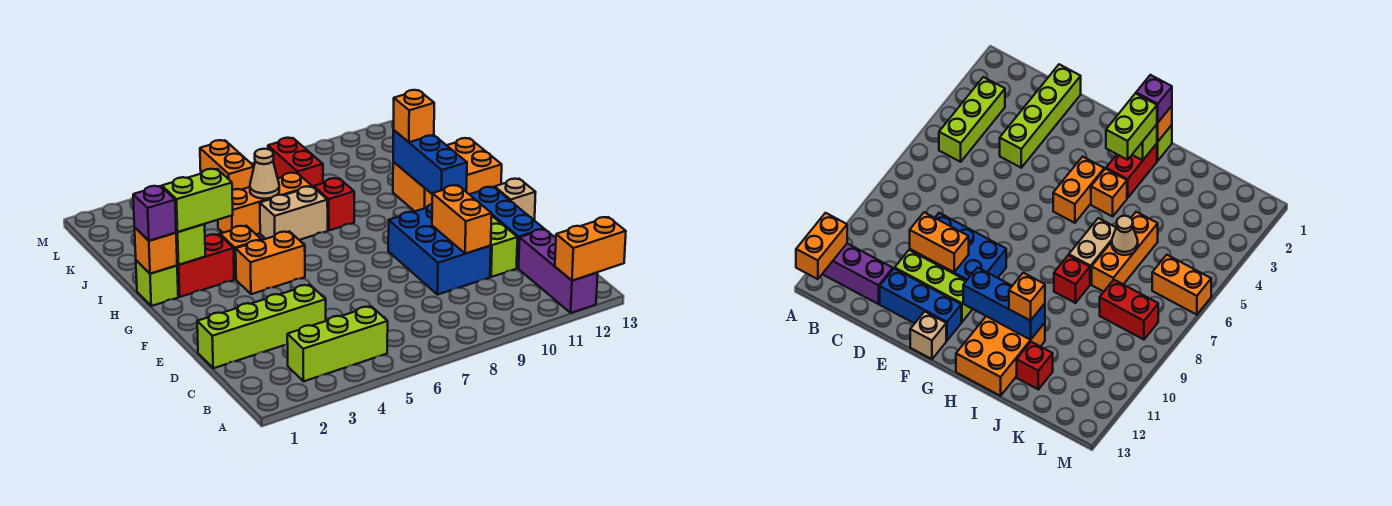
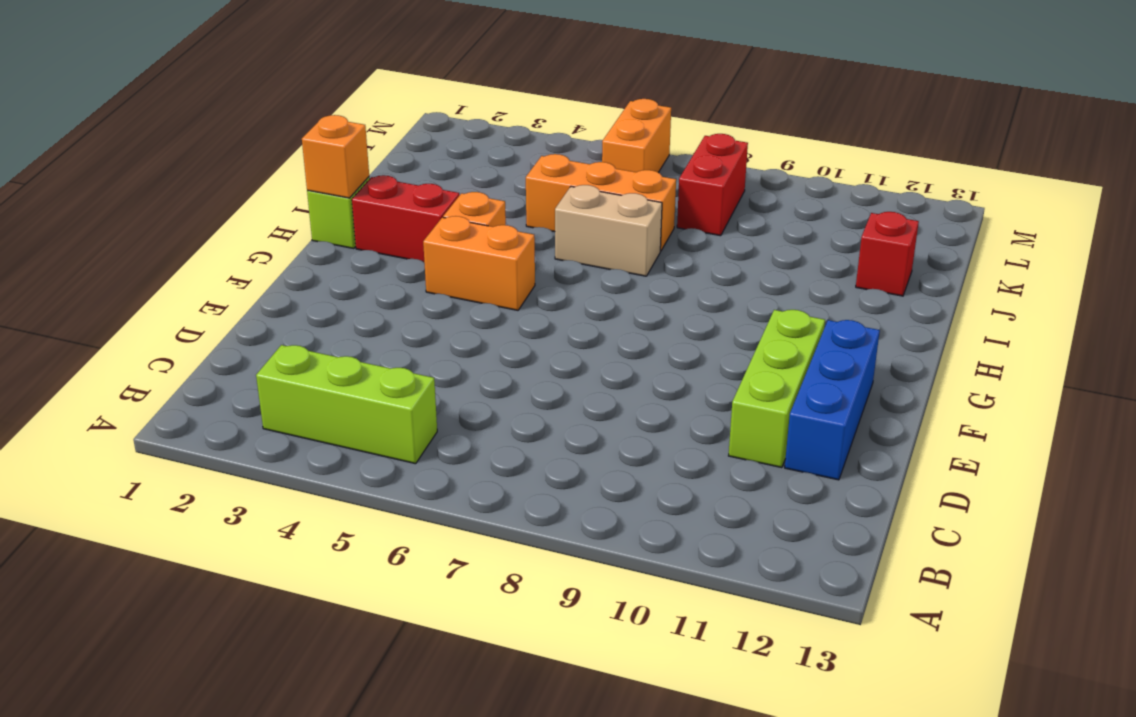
none -> purple brick A12:C12 level 1
none -> lime brick D1:D4 level 1
none -> blue brick D9:F10 level 1

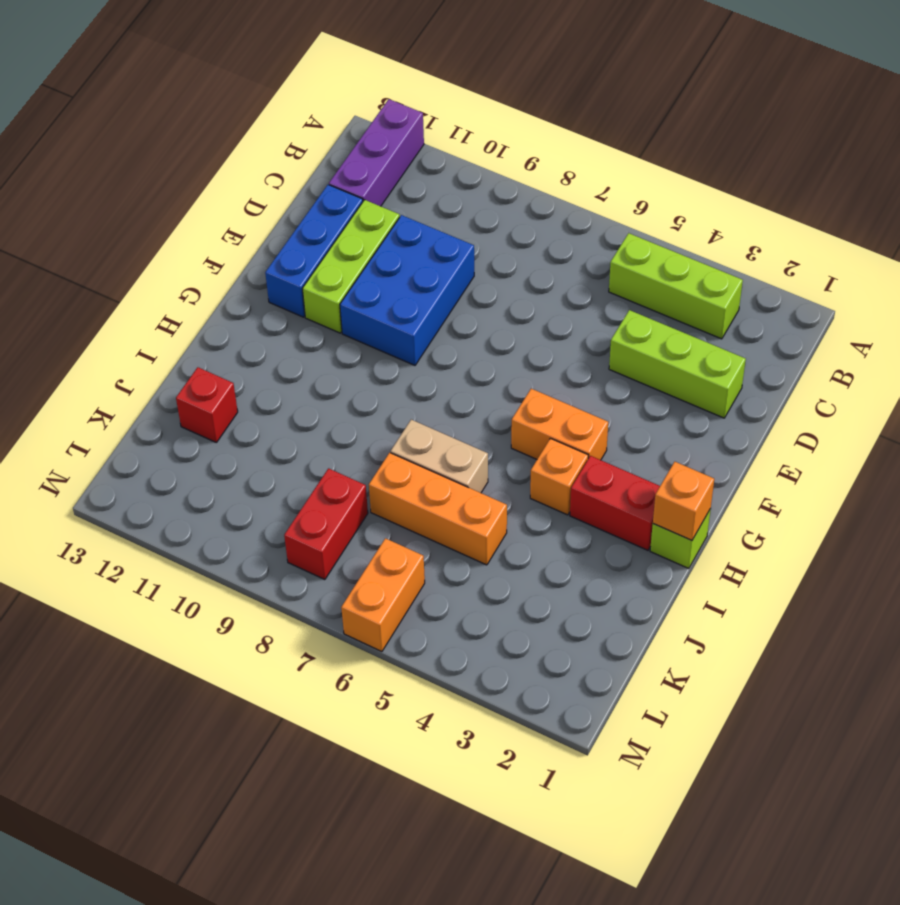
lime brick D2:D4 level 1 -> lime brick D1:D4 level 1
none -> tan brick F13 level 1
none -> orange brick H11:I13 level 1
none -> red brick I8 level 1

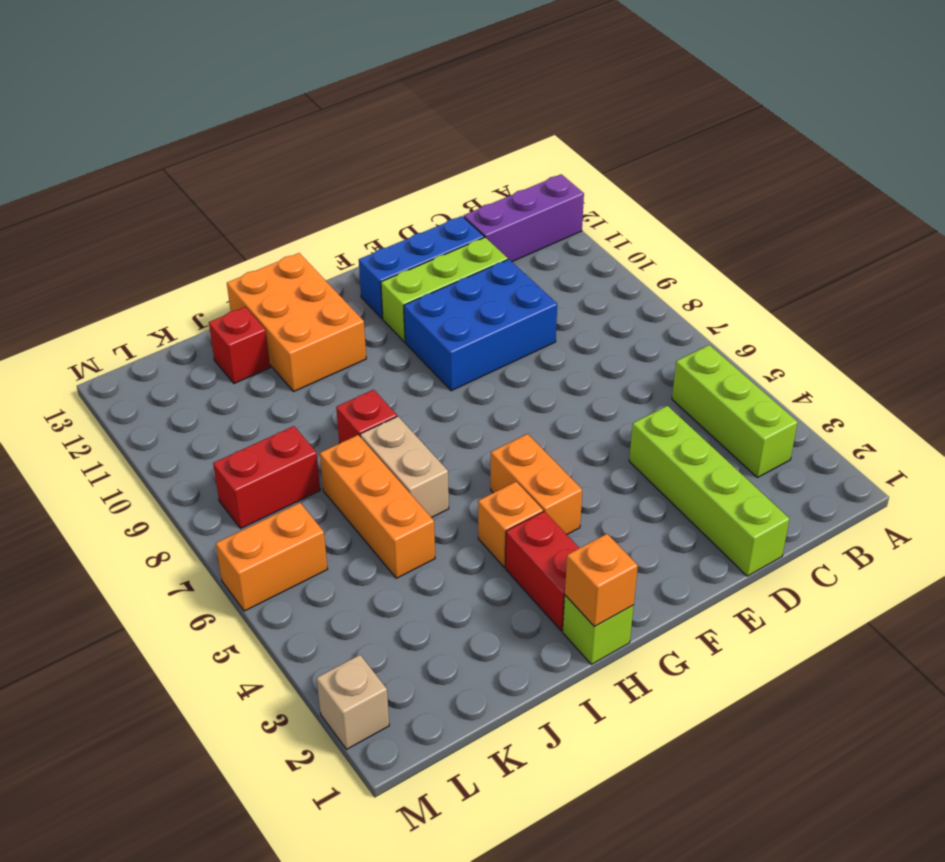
tan brick M2 level 1 -> tan brick F13 level 1
none -> orange brick A12:A13 level 2
none -> orange brick D10:E10 level 2
none -> blue brick G11:I11 level 2

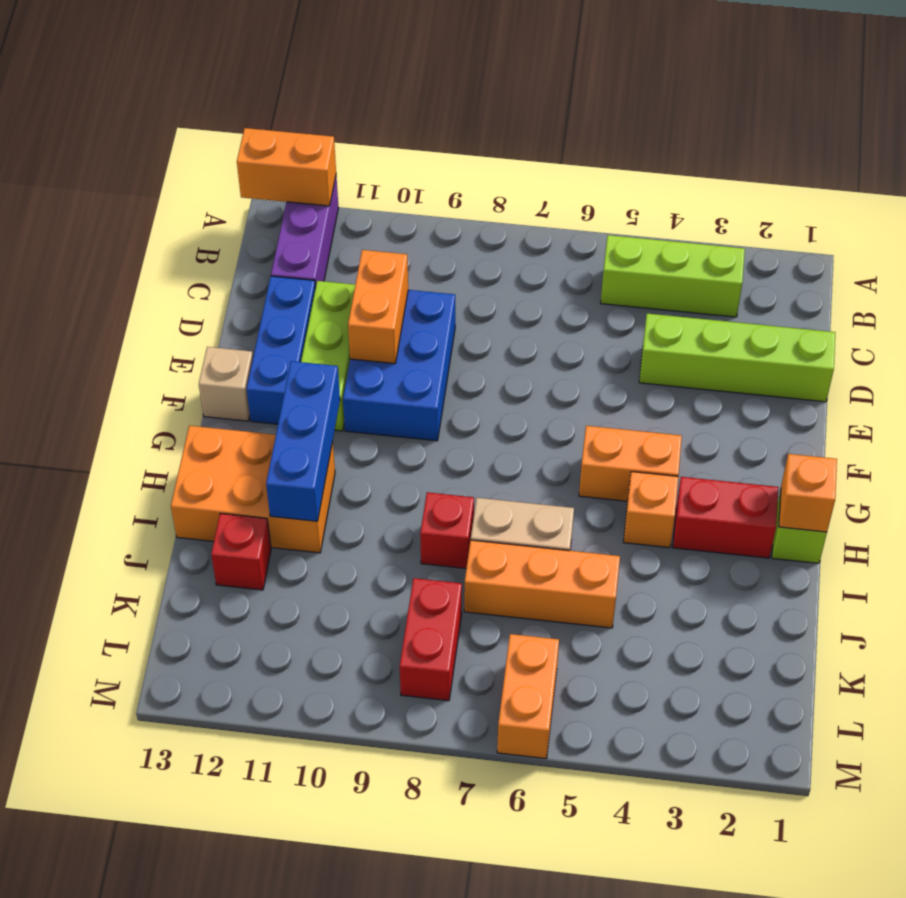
none -> lime brick H2 level 2
none -> tan cone J6 level 2
none -> purple brick H1 level 3

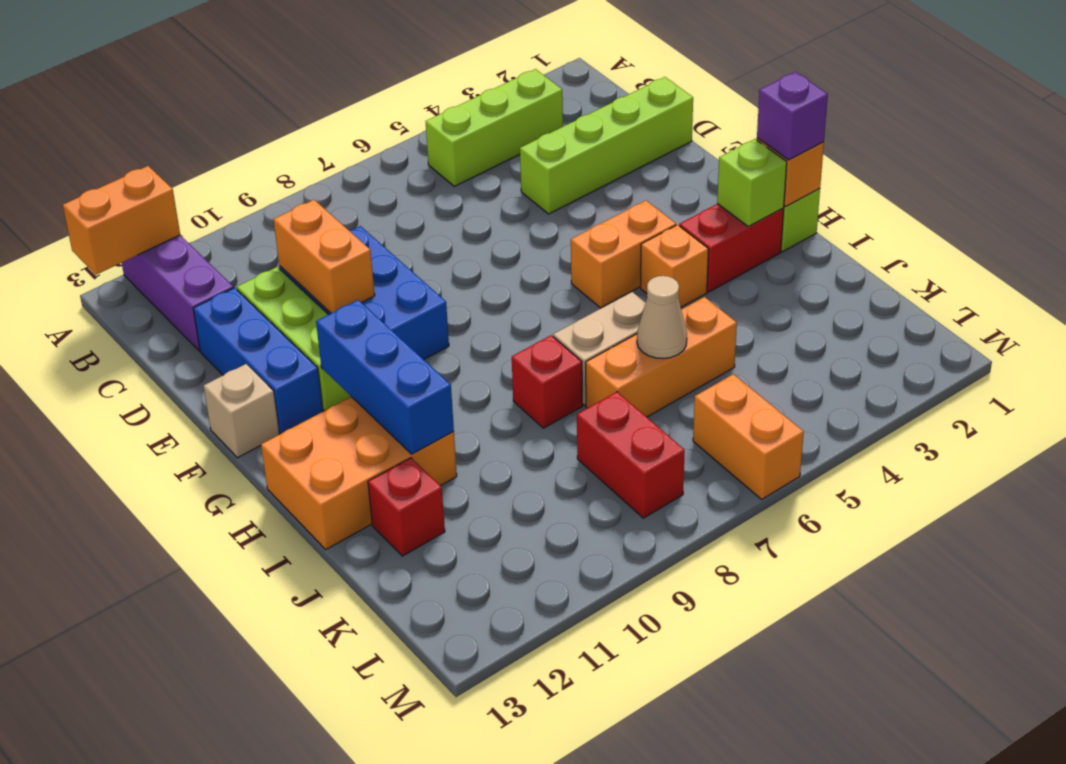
none -> lime brick H2:H3 level 3
none -> orange brick I11 level 3

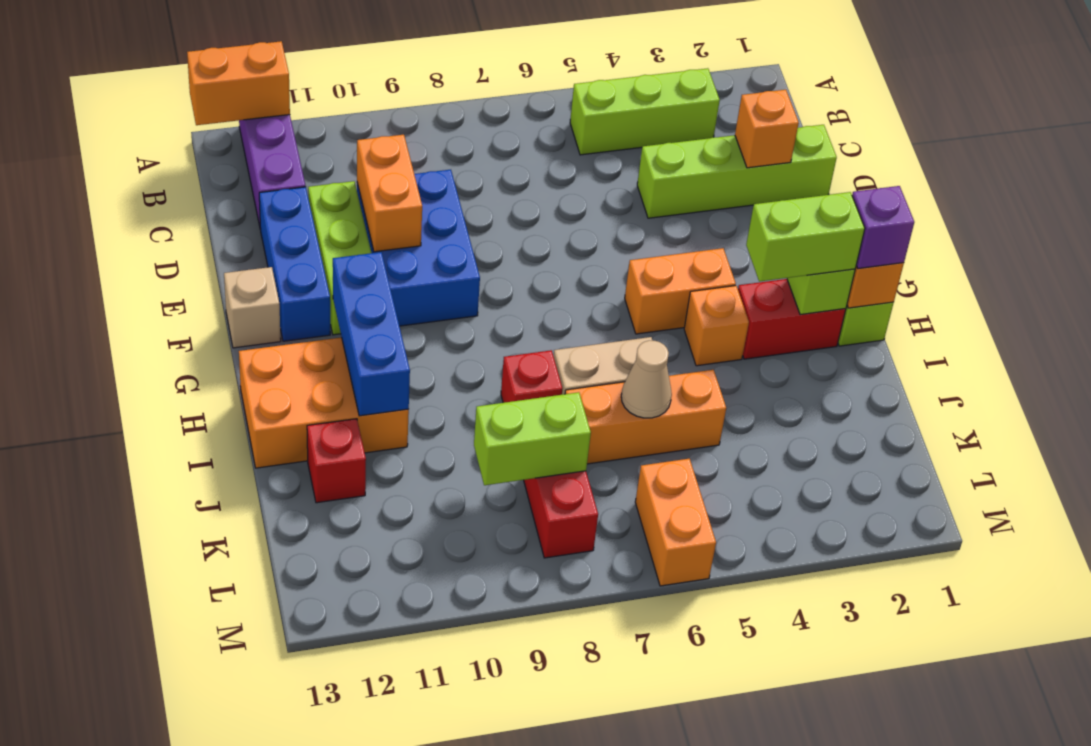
orange brick D2 level 2 -> orange brick I11 level 3
lime brick K8:K9 level 2 -> none

